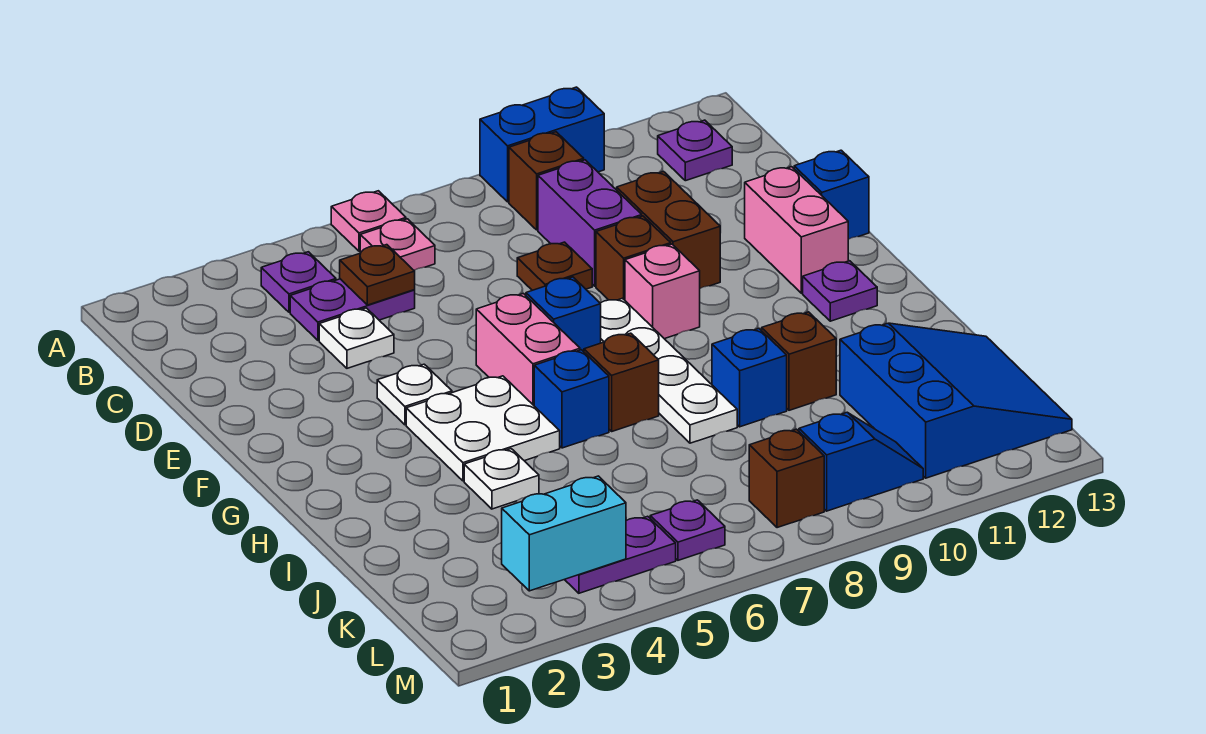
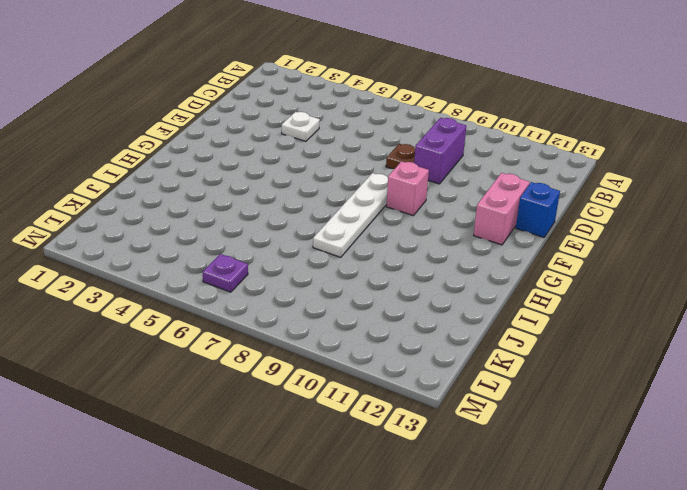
none -> pink plate A6 level 1
none -> blue brick A9:A10 level 1
none -> purple plate B4 level 1
none -> pink plate B6 level 1

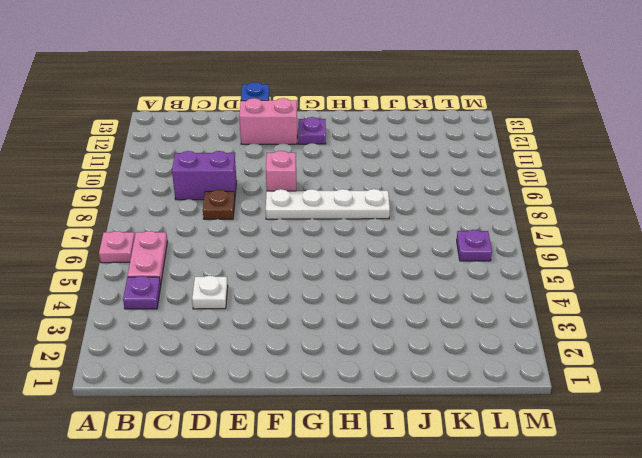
pink plate B5:B6 level 1 -> pink plate B6 level 1
none -> blue brick A9:A10 level 1
none -> brown brick B9 level 1
none -> purple plate B12 level 1
none -> purple plate C4:C5 level 1

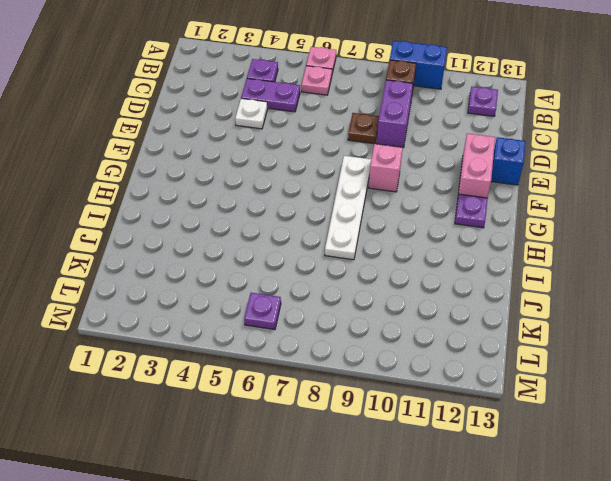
none -> brown brick D10:E10 level 1
none -> brown brick E9 level 1
none -> white plate F4 level 1
none -> pink brick F6:G6 level 1

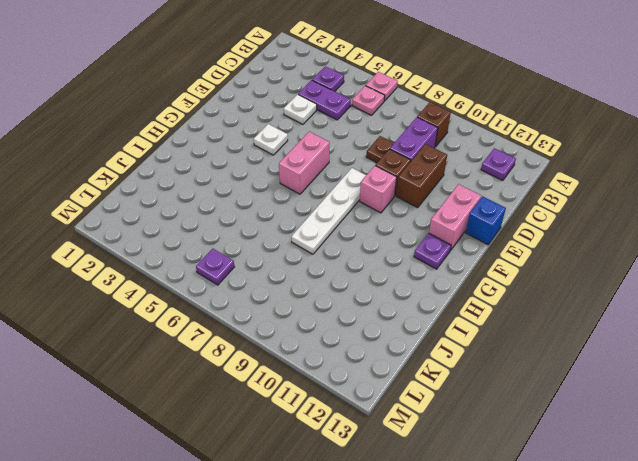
none -> blue brick A9:A10 level 1
none -> blue brick F7 level 1
none -> white plate G4:H5 level 1
none -> blue brick H6 level 1

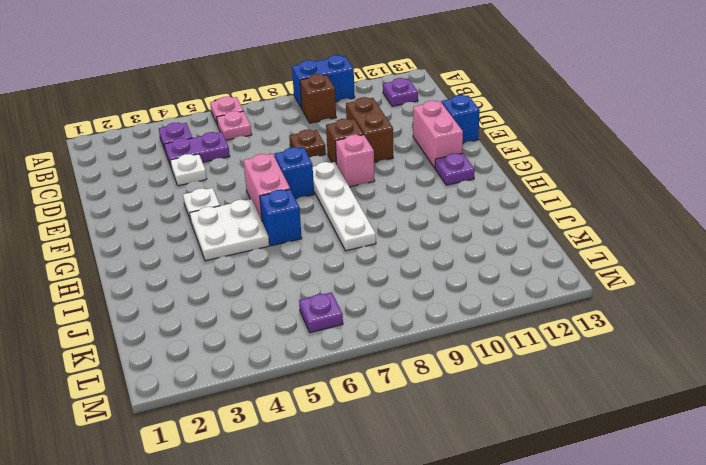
none -> purple brick C9:D9 level 1
none -> brown brick H7 level 1
none -> white plate I4 level 1
none -> blue brick I9 level 1

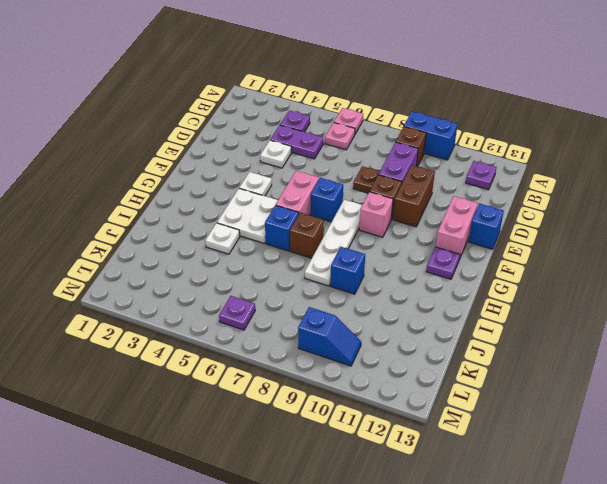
none -> brown brick I10 level 1
none -> blue slope J11:L13 level 1 top 11
none -> purple plate L4:L5 level 1
none -> brown brick L8 level 1

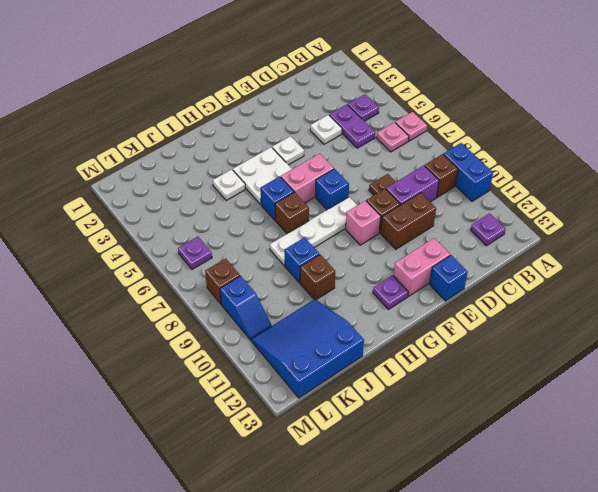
blue slope J11:L13 level 1 top 13 -> blue slope J11:L13 level 1 top 11
none -> purple plate L4:L5 level 1
none -> brown plate C5 level 2
none -> cyan brick L3:L4 level 2

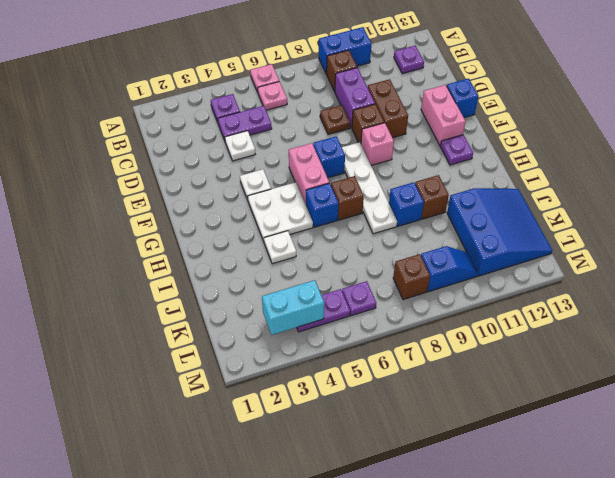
none -> brown plate C5 level 2

